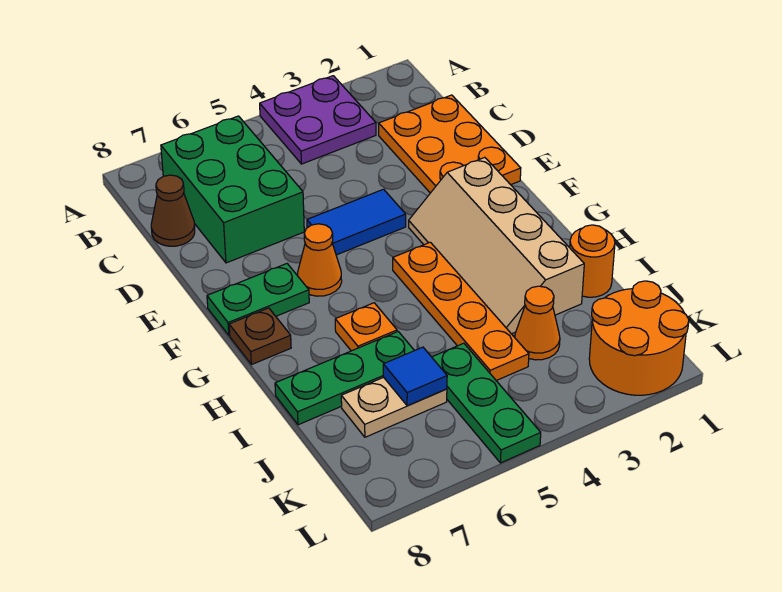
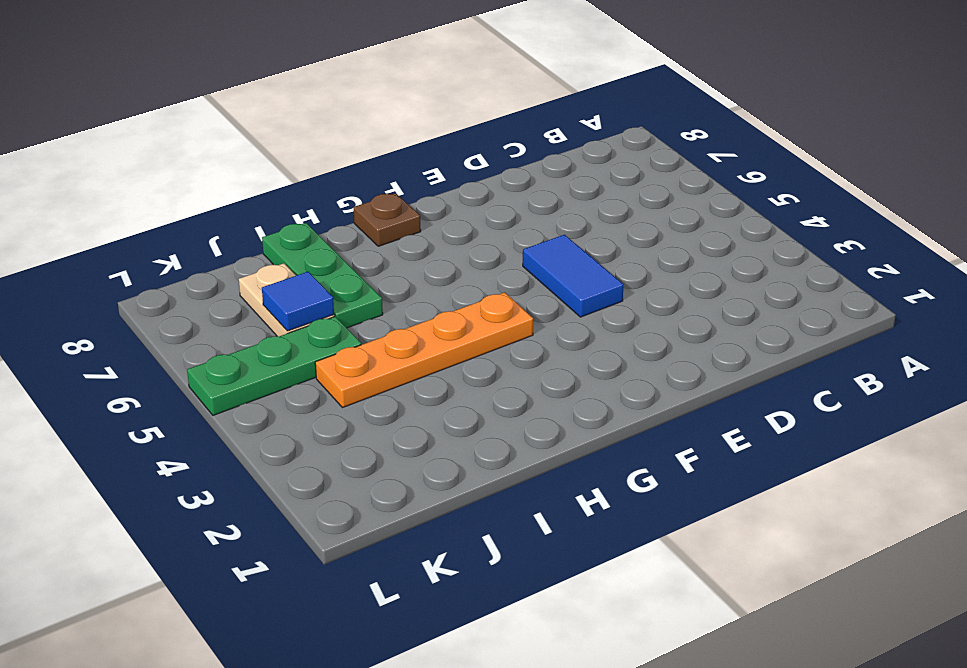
none -> purple plate A3:B4 level 1
none -> green brick B6:D7 level 1
none -> orange plate C1:E2 level 1

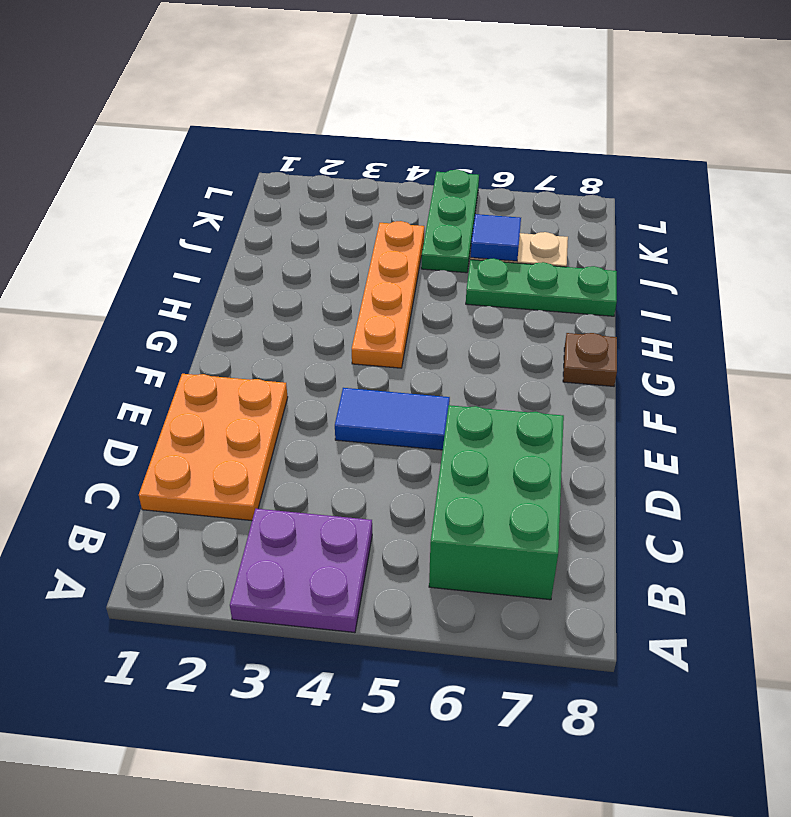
none -> brown cone C8 level 1
none -> tan slope F2:I3 level 1 top 2
none -> orange cone F6 level 1

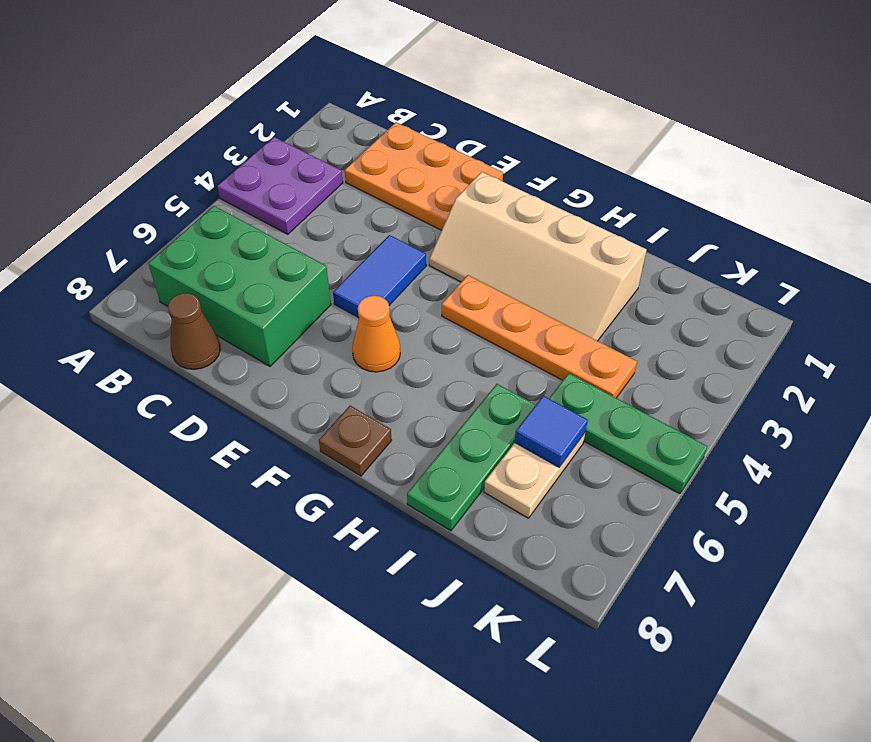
none -> green plate F7:F8 level 1
none -> orange plate H6 level 1
none -> orange round brick I1 level 1

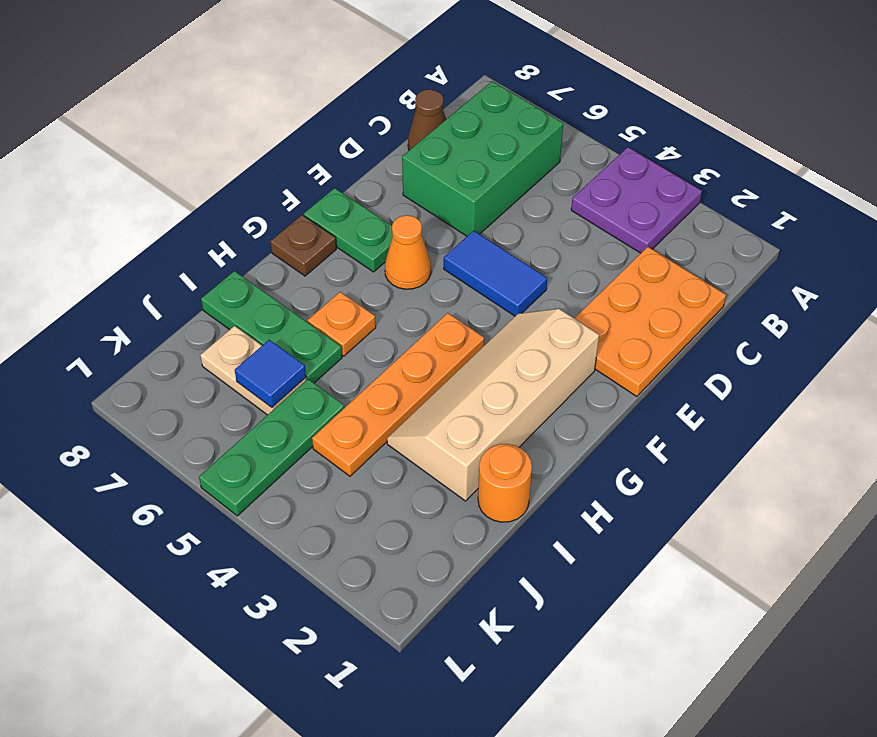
none -> orange cone J3 level 1
none -> orange round brick K1:L2 level 1

